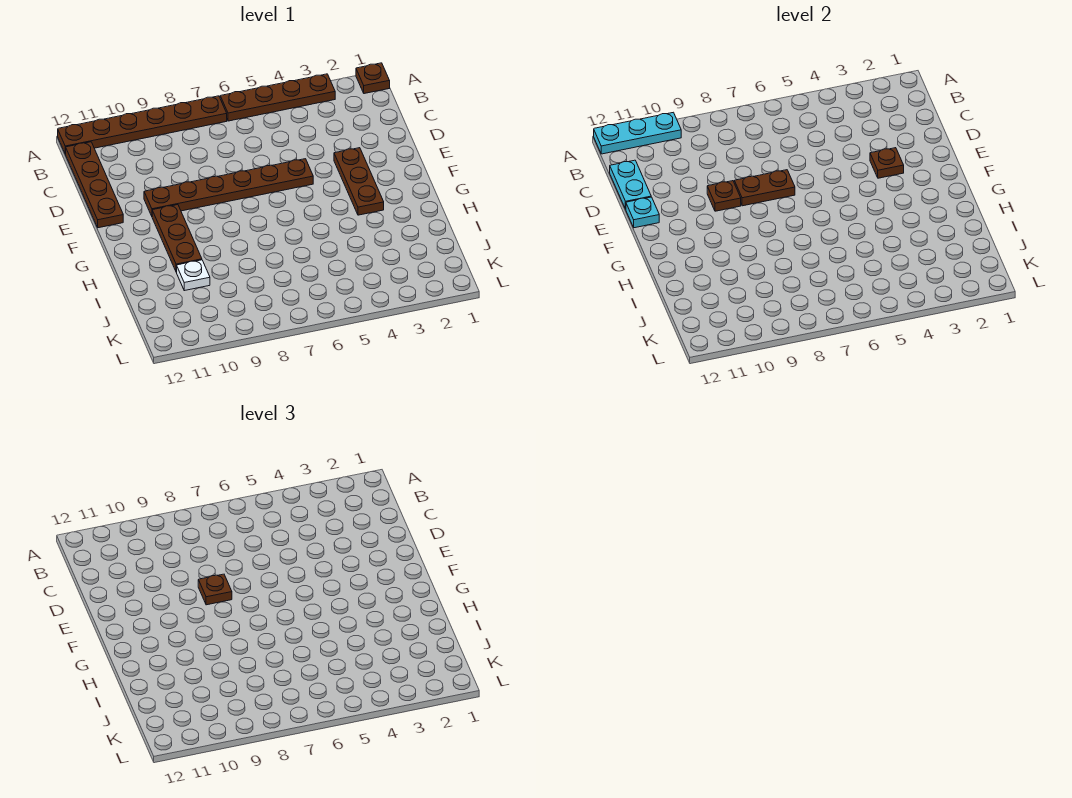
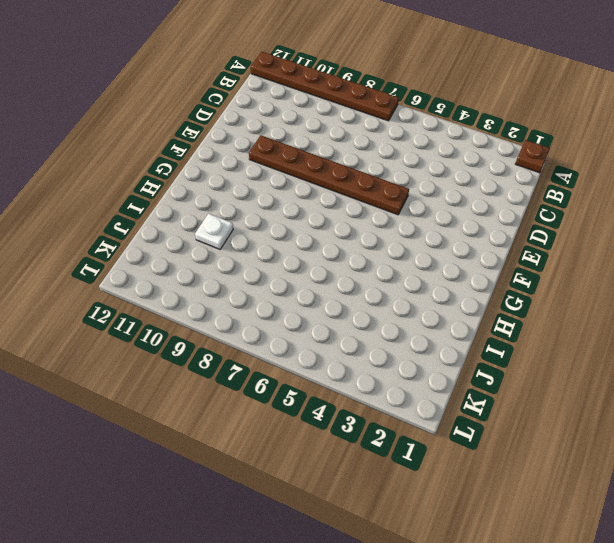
none -> brown plate A3:A6 level 1
none -> brown plate B12:E12 level 1
none -> brown plate E3:G3 level 1

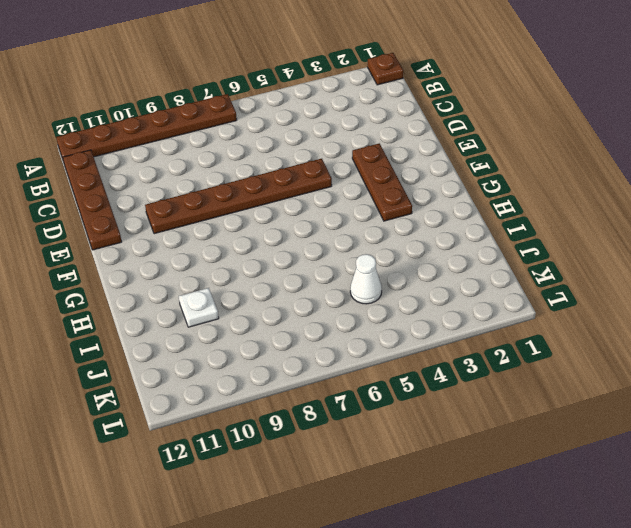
white cone J5 level 1 -> none
none -> brown plate A3:A6 level 1
none -> brown plate F10:H10 level 1
none -> cyan plate A10:A12 level 2

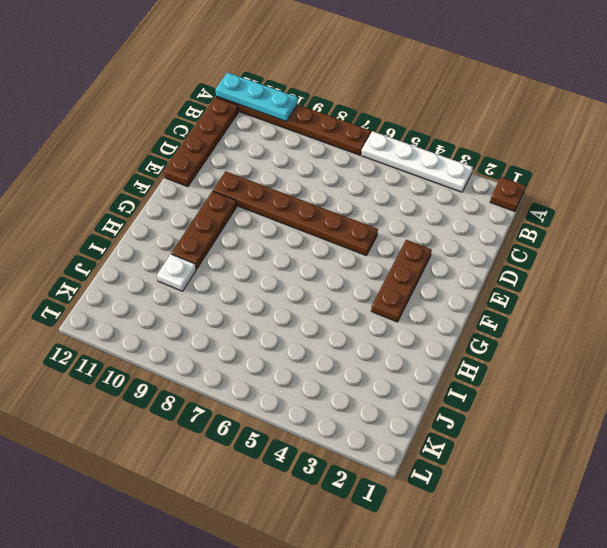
white plate A3:A6 level 1 -> brown plate A3:A6 level 1
none -> cyan plate C12:D12 level 2
none -> brown plate E3 level 2
none -> brown plate E7:E8 level 2

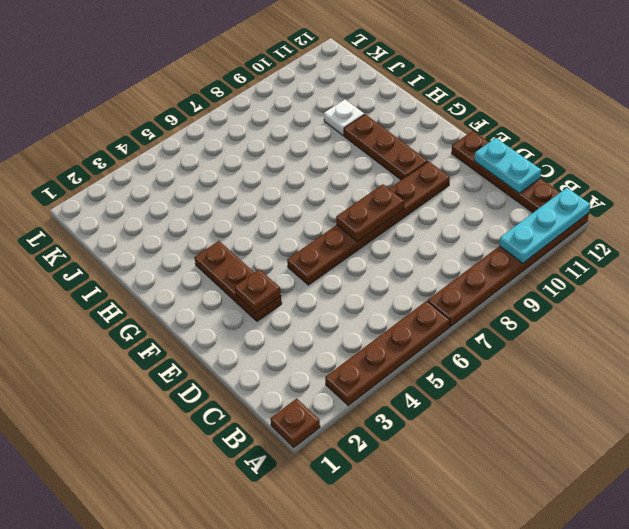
none -> brown plate E9 level 2
none -> cyan plate E12 level 2
none -> brown plate E8 level 3

